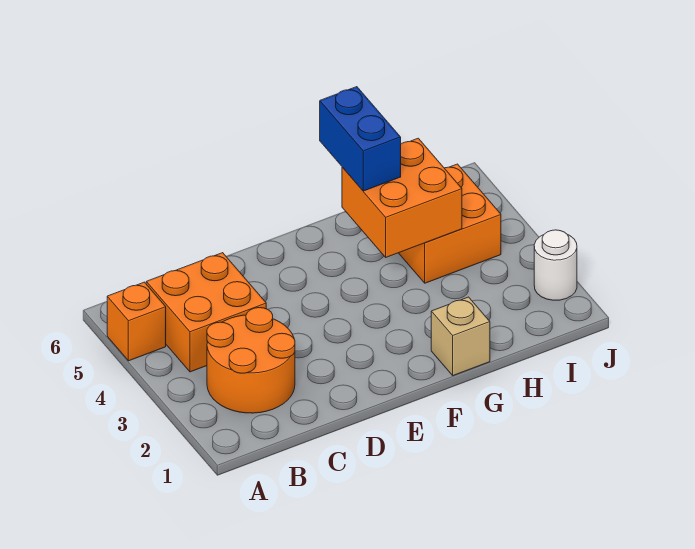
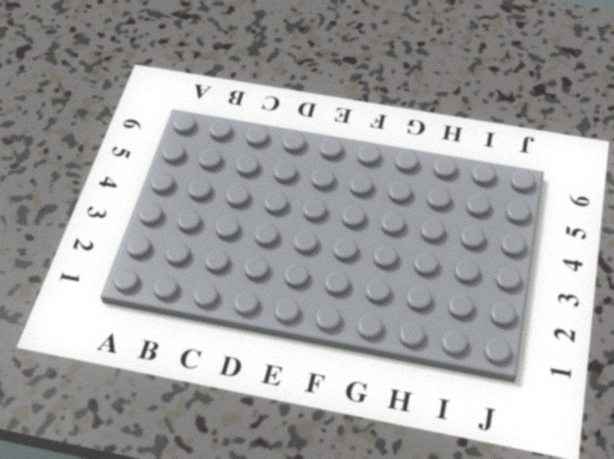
none -> orange brick A5 level 1
none -> orange round brick B2:C3 level 1

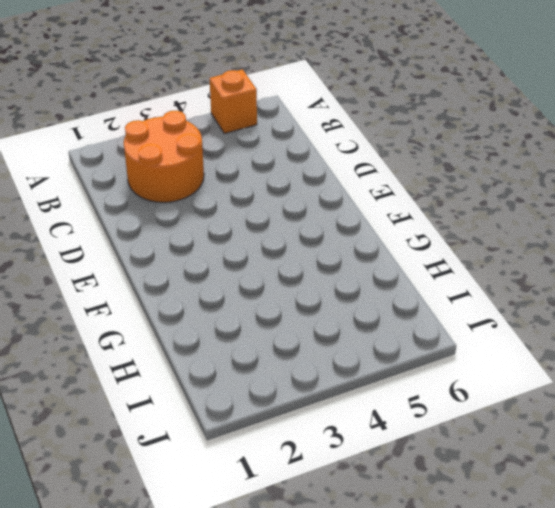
none -> orange brick B4:C5 level 1
none -> tan brick G1 level 1

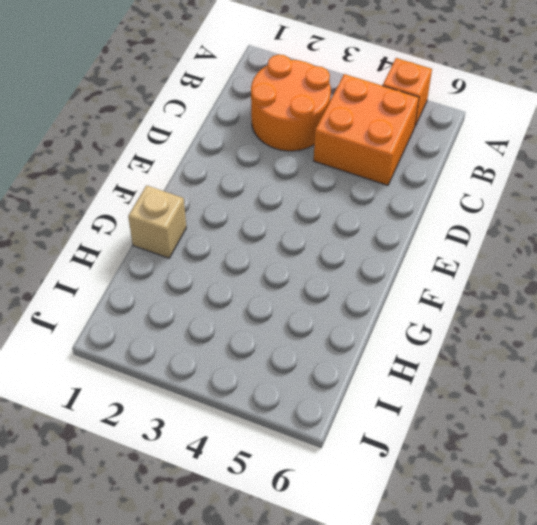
none -> orange brick H4:I5 level 1
none -> white round brick J2 level 1

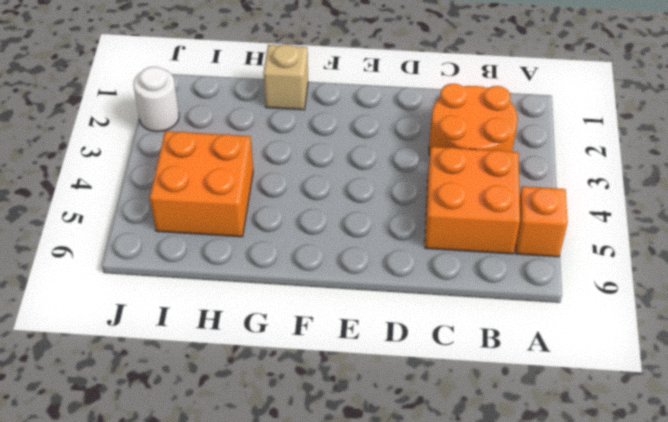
none -> orange brick G4:H5 level 2
none -> blue brick G5:G6 level 3

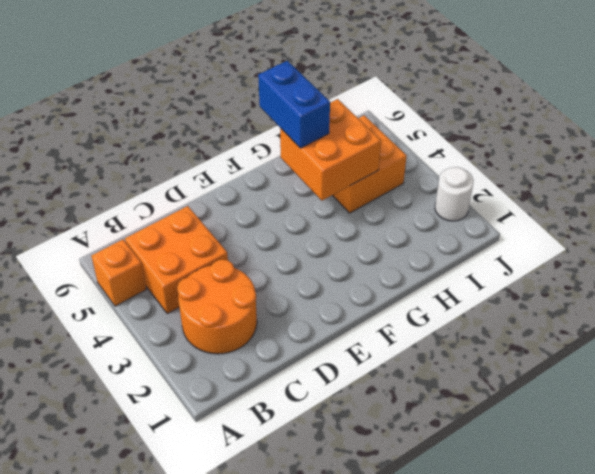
none -> tan brick G1 level 1

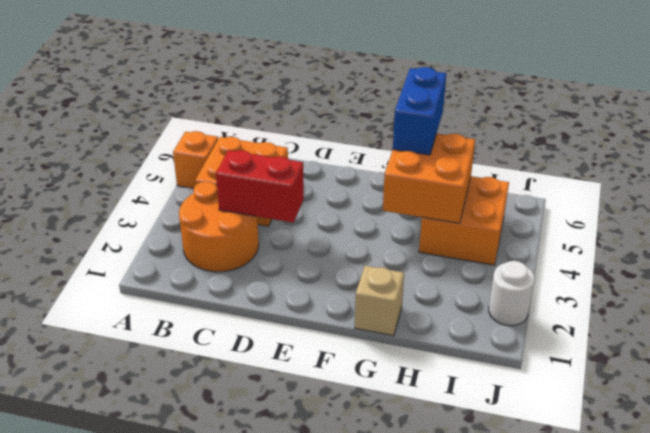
red brick C3:D3 level 2 -> none

